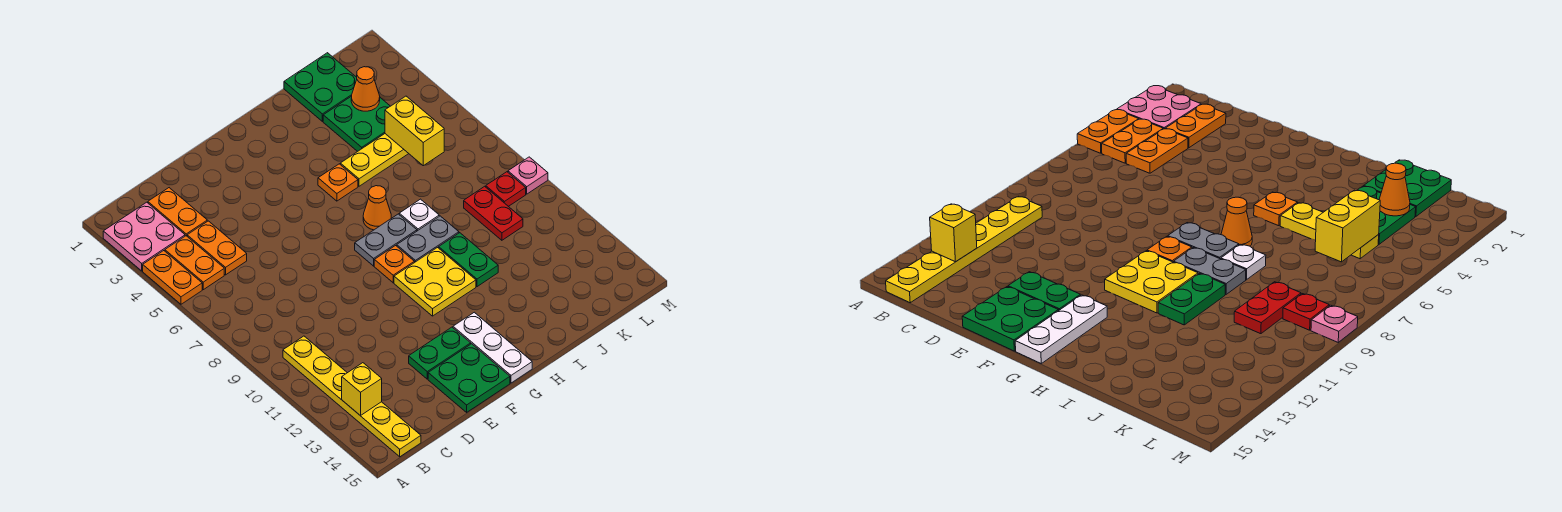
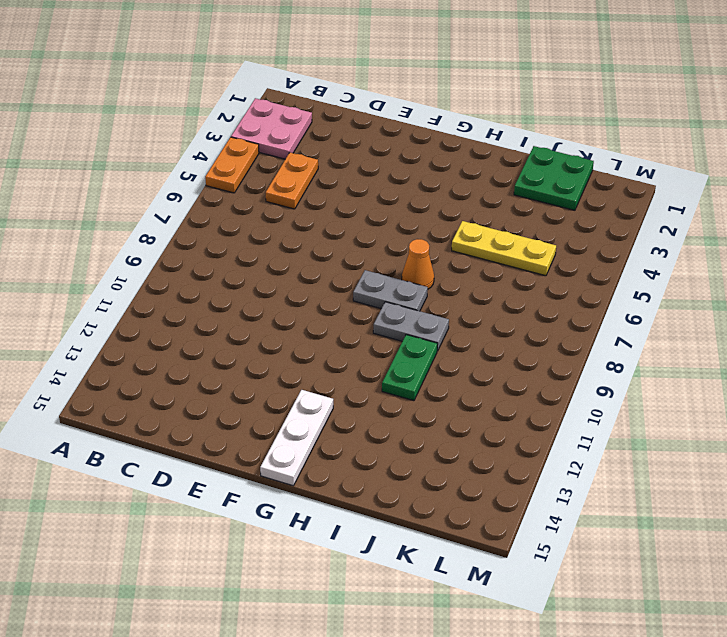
none -> orange plate B4:B5 level 1
none -> yellow plate B10:B15 level 1
none -> orange plate C2:C3 level 1

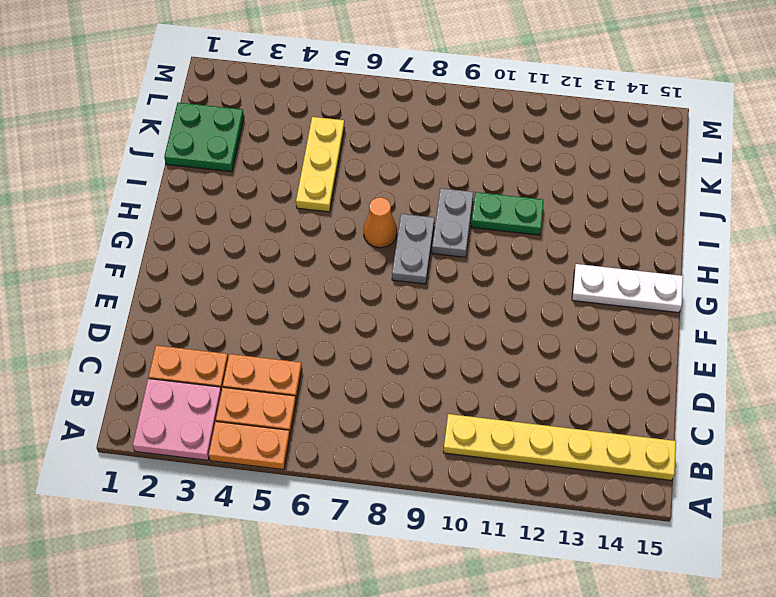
none -> green plate E13:F13 level 1
none -> green plate E14:F15 level 1
none -> orange plate G9 level 1

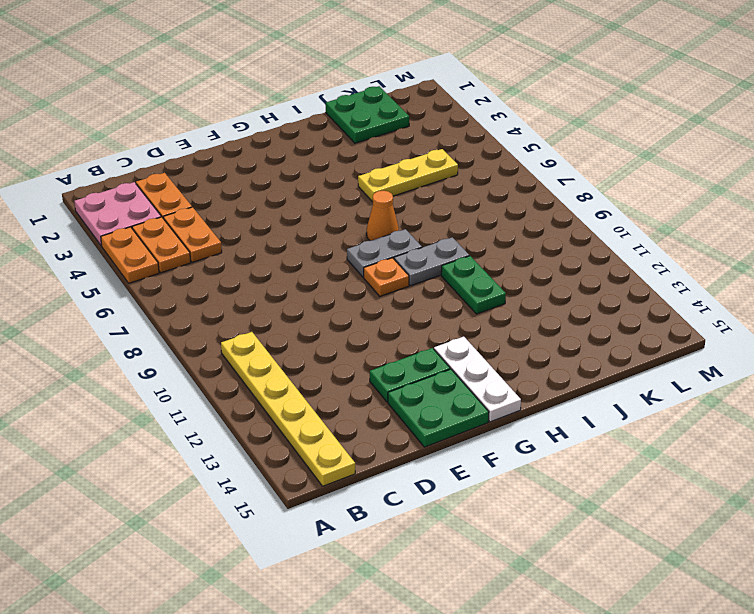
none -> yellow plate G10:H11 level 1
none -> orange plate H5 level 1
none -> white plate I8 level 1

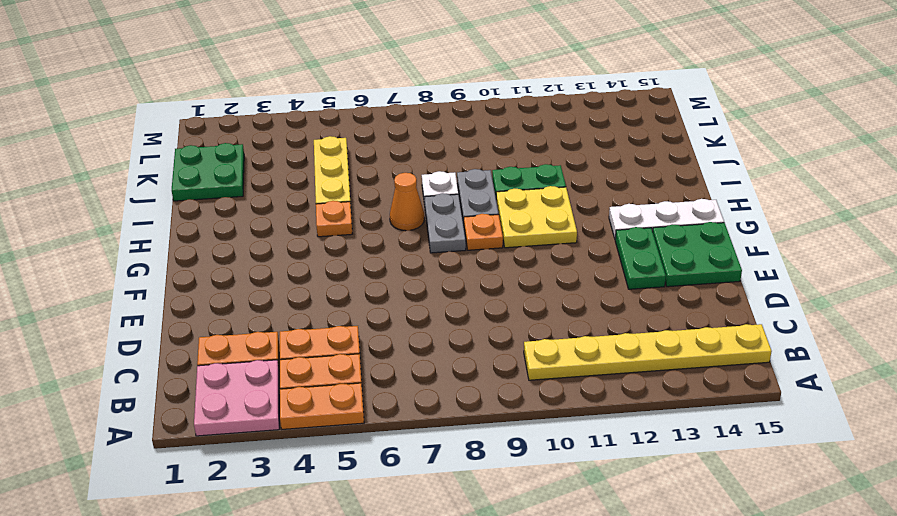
none -> green plate J3:K4 level 1
none -> red plate K9:K10 level 1
none -> red plate L9 level 1

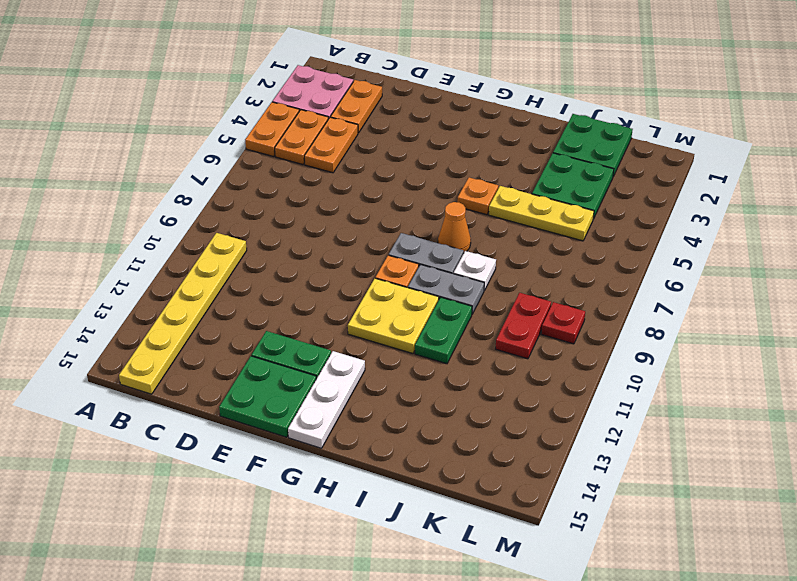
none -> pink plate M9 level 1
none -> yellow brick B13 level 2
none -> orange cone K3 level 2

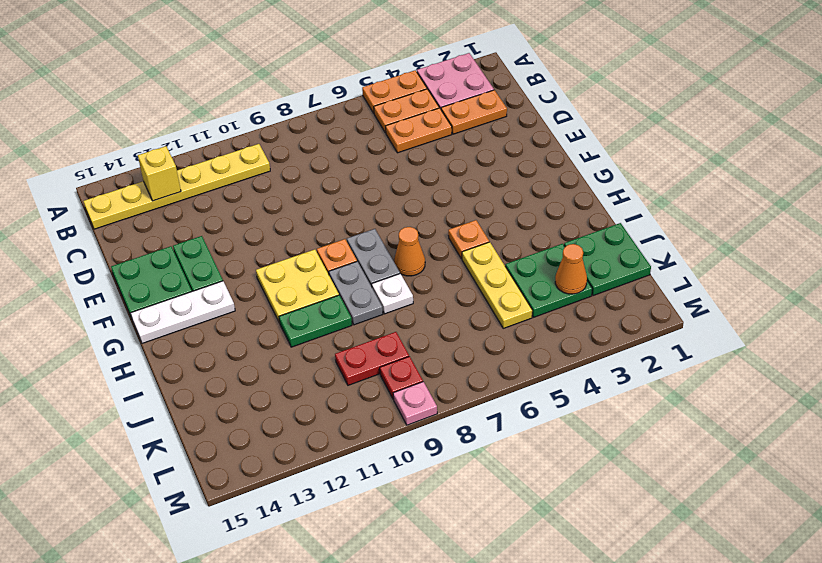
none -> yellow brick K5:K6 level 2

